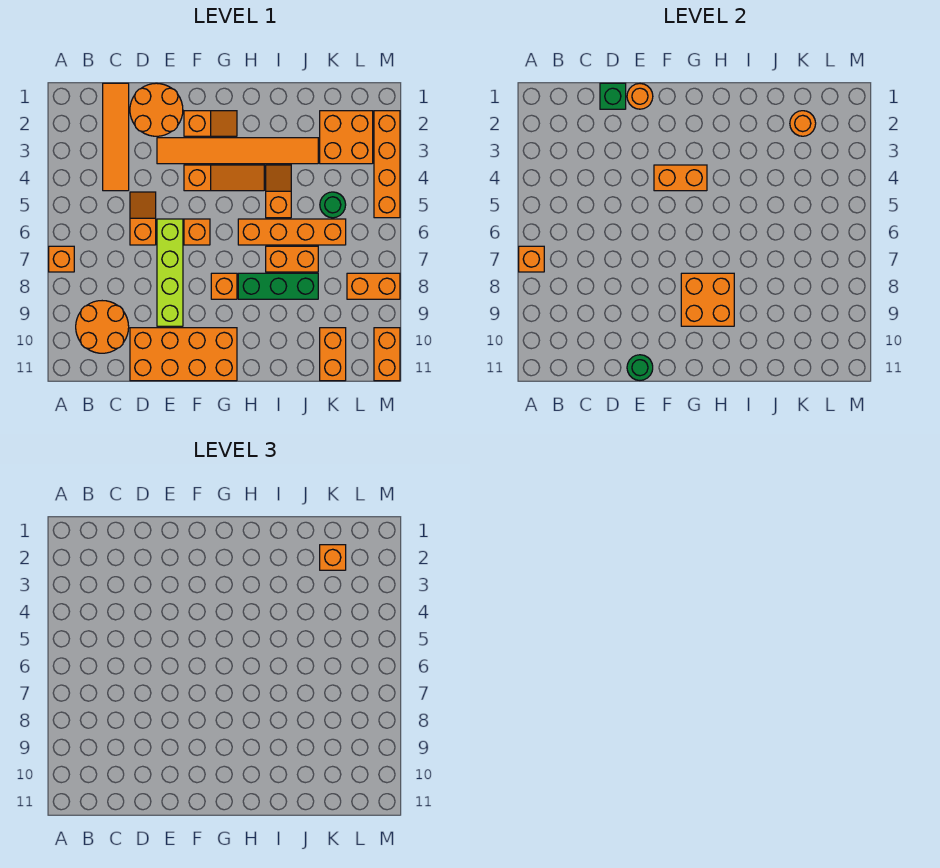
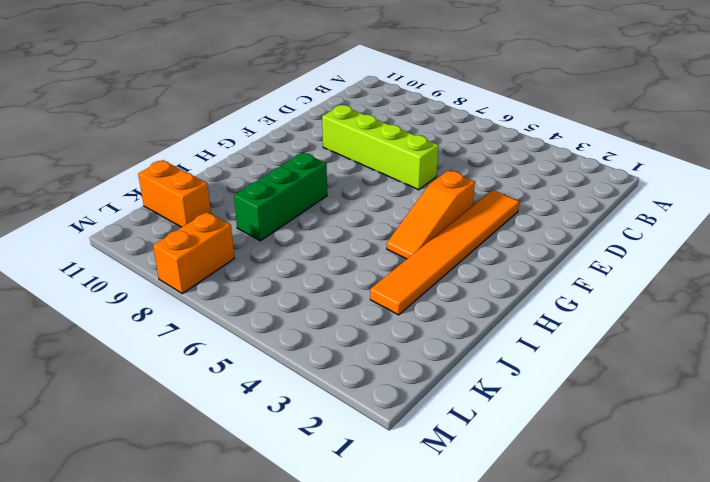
none -> orange brick A7 level 1
none -> orange round brick B9:C10 level 1
none -> orange tile C1:C4 level 1
none -> orange round brick D1:E2 level 1

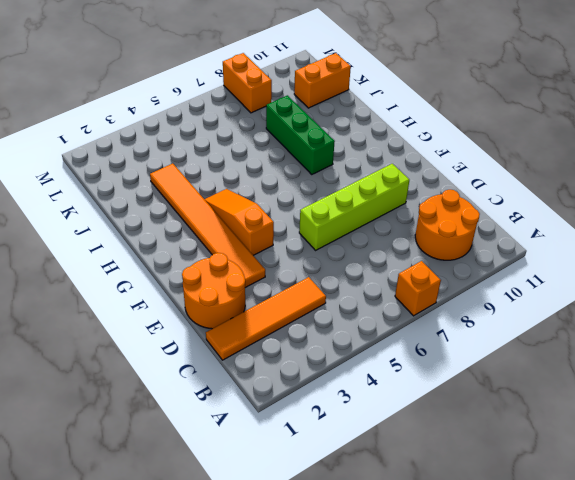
none -> orange slope D5:D6 level 1 top 6
none -> orange brick D10:G11 level 1
none -> orange slope F2:G2 level 1 top F
none -> orange brick F6 level 1

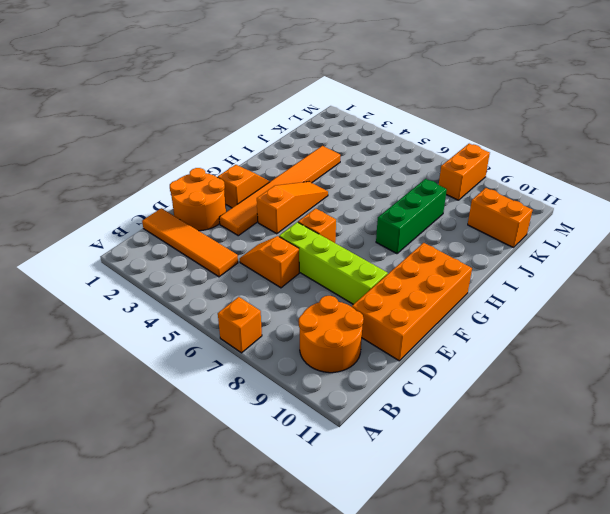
none -> orange brick G8 level 1
none -> orange brick H6:K6 level 1
none -> orange slope I4:I5 level 1 top 5
none -> orange brick I7:J7 level 1

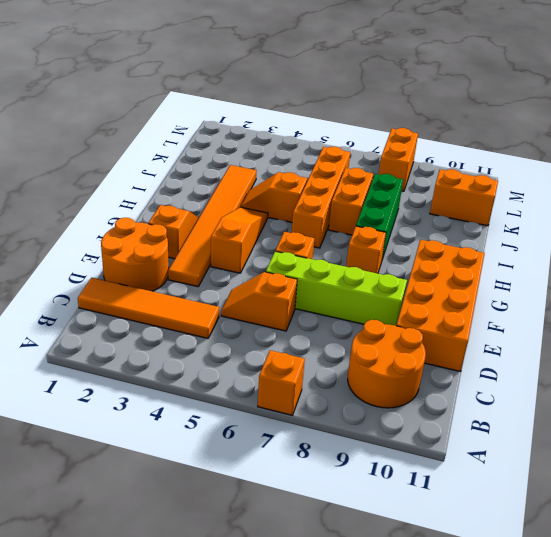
none -> orange brick K2:L3 level 1
none -> green round brick K5 level 1
none -> orange brick M2:M5 level 1
none -> orange brick M10:M11 level 1

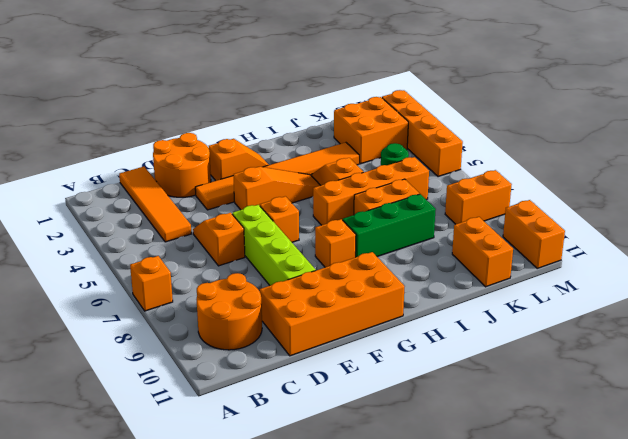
none -> orange brick A7 level 2
none -> green brick D1 level 2
none -> orange round brick E1 level 2
none -> green round brick E11 level 2

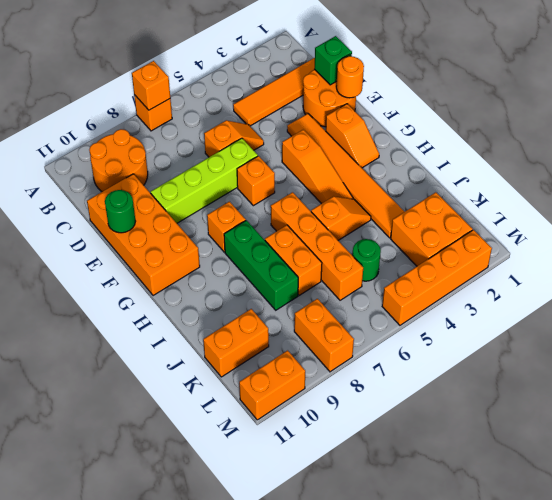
none -> orange brick F4:G4 level 2
none -> orange brick G8:H9 level 2
none -> orange round brick K2 level 2
none -> orange brick K2 level 3

